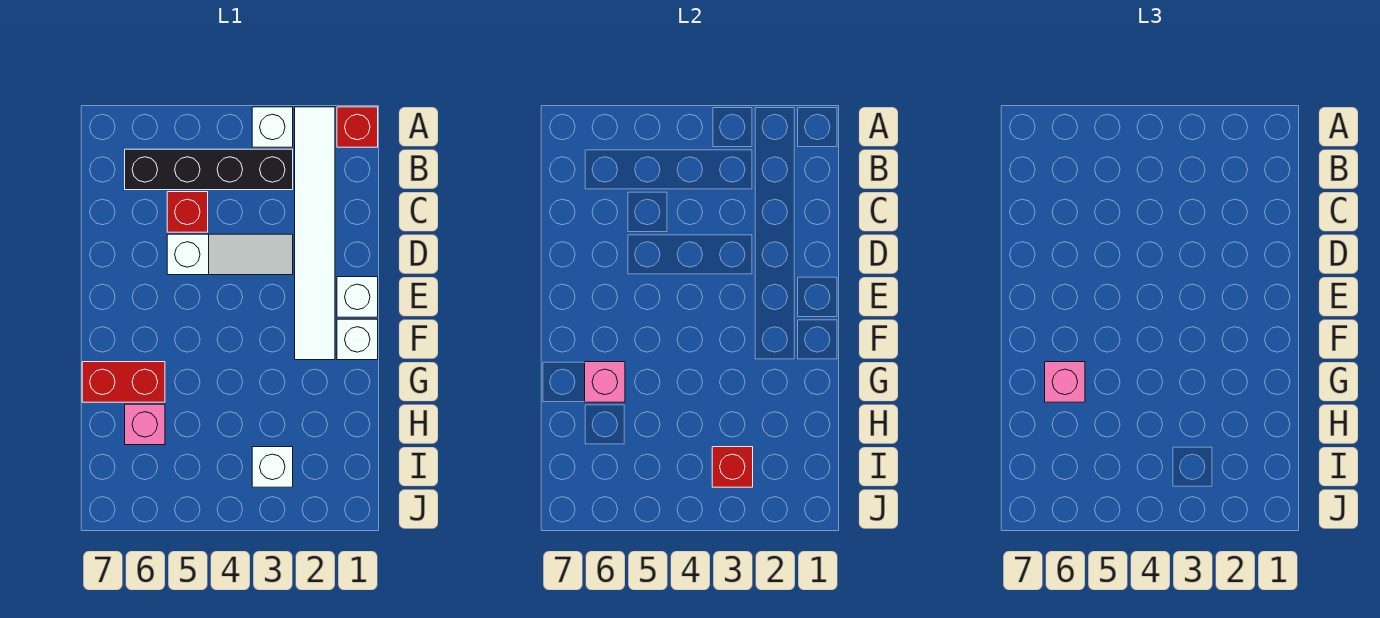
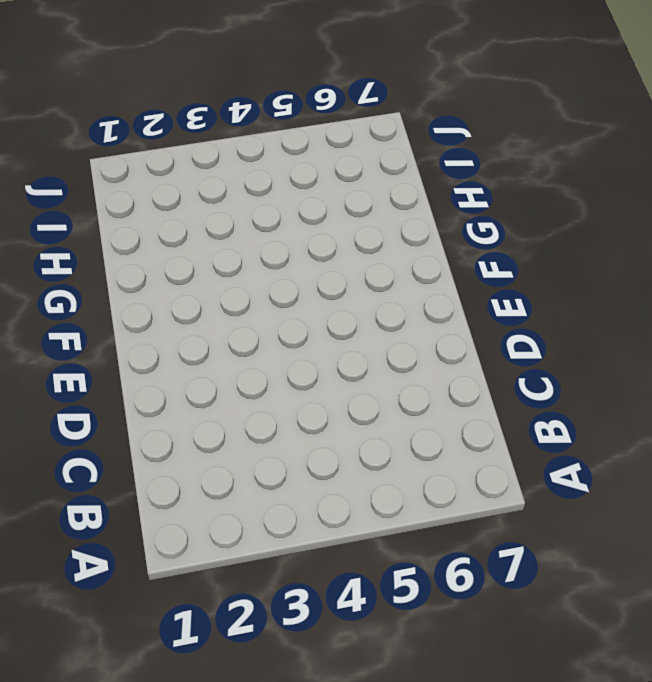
none -> red brick A1 level 1
none -> white tile A2:F2 level 1
none -> white brick A3 level 1

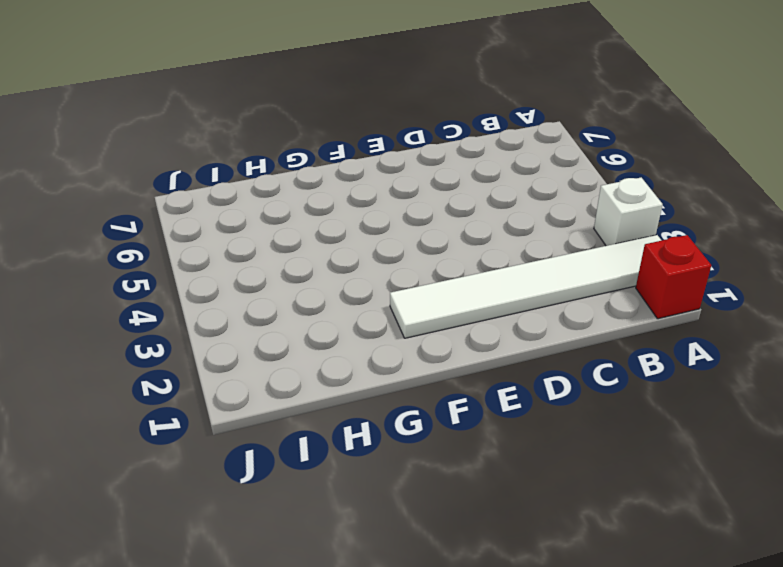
none -> black brick B3:B6 level 1
none -> red brick C5 level 1
none -> white slope D3:D5 level 1 top 5

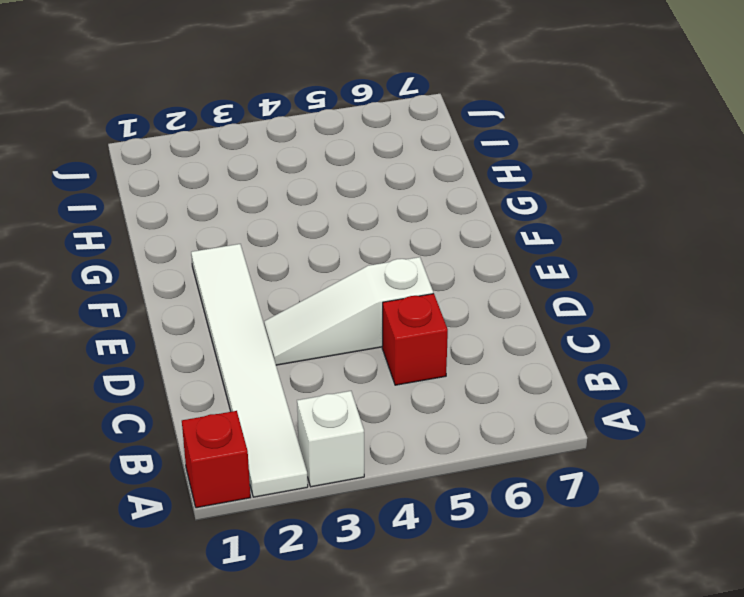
none -> black brick B3:B6 level 1
none -> white brick E1 level 1
none -> white brick F1 level 1

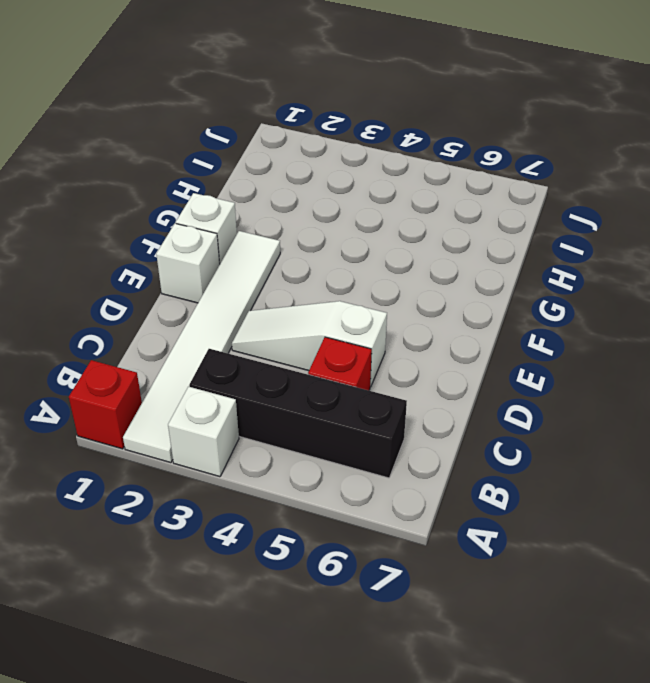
none -> red brick G6:G7 level 1
none -> pink brick H6 level 1
none -> white brick I3 level 1

